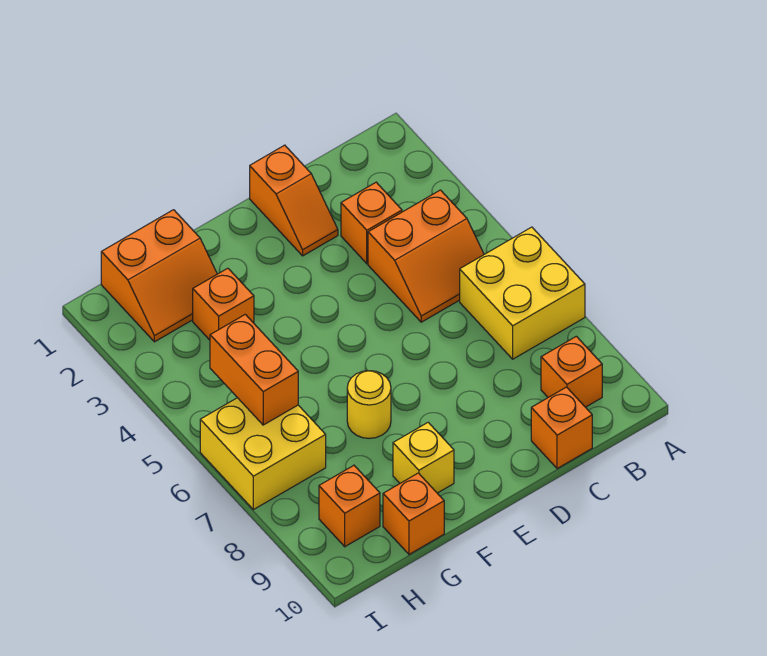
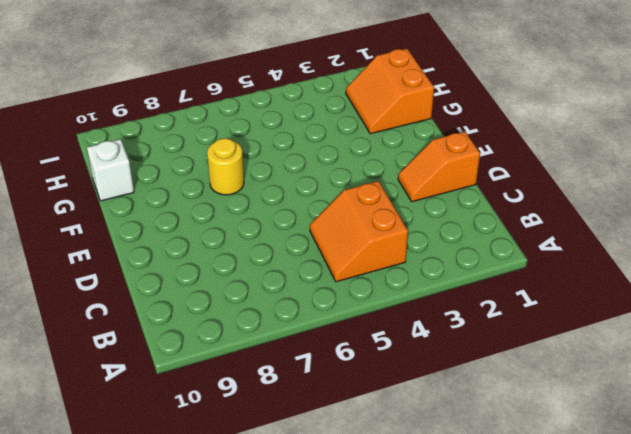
white brick G10 level 1 -> orange brick G10 level 1
none -> yellow brick A6:B7 level 1
none -> orange brick B9 level 1
none -> orange brick C3 level 1

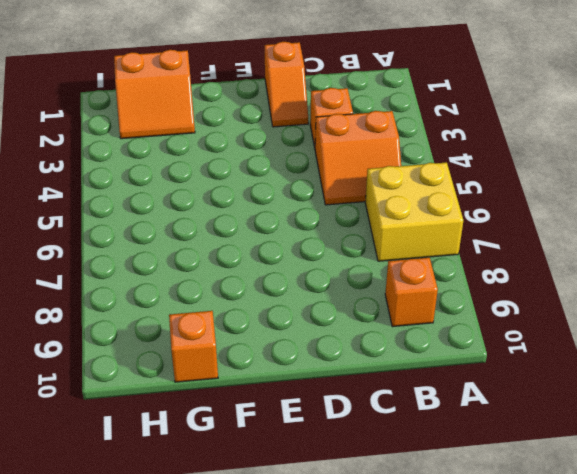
none -> orange brick C10 level 1
none -> yellow round brick F7 level 1
none -> yellow brick F9 level 1

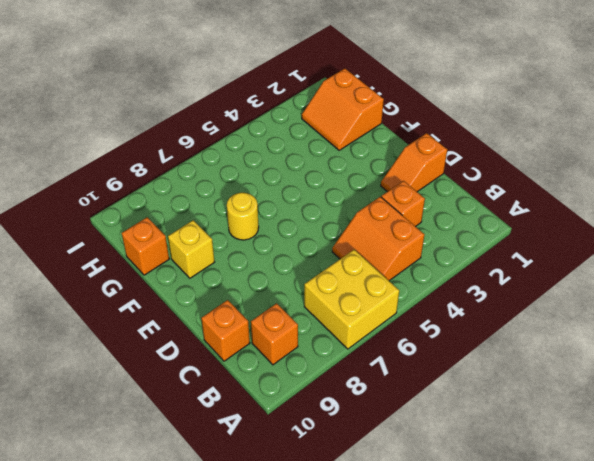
none -> orange brick G3 level 1
none -> yellow brick H6:I7 level 1
none -> orange brick H9 level 1

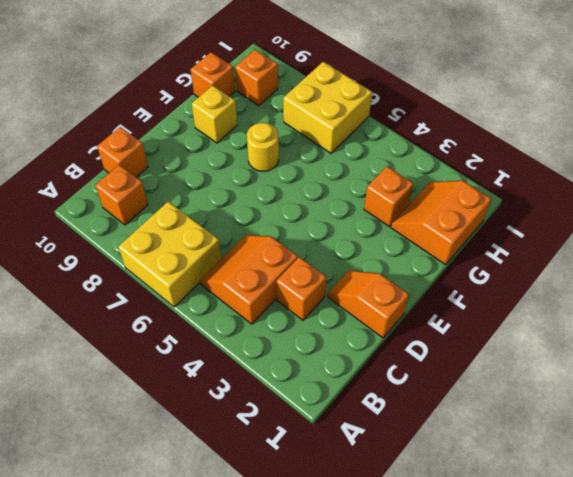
none -> orange brick H5:H6 level 2

